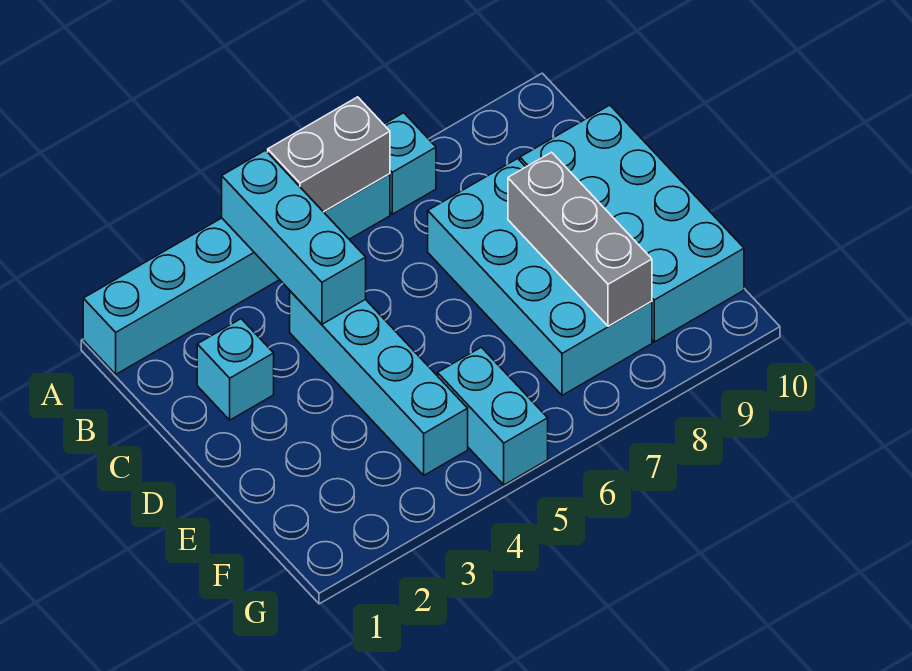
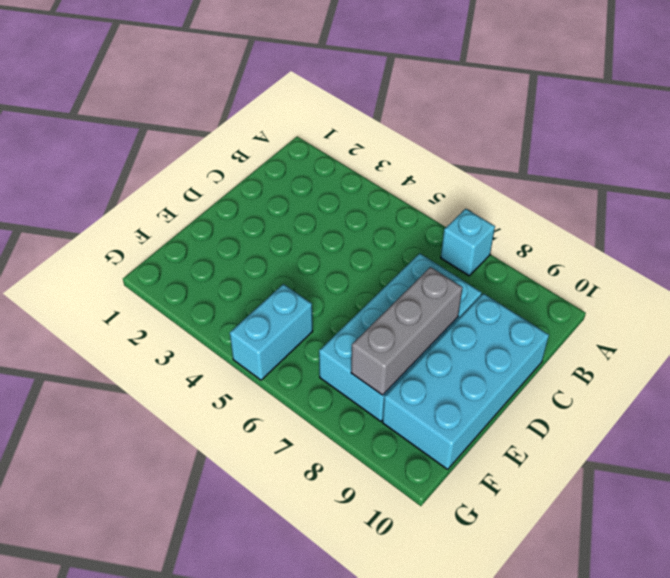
none -> cyan brick A1:A6 level 1
none -> cyan brick C2 level 1

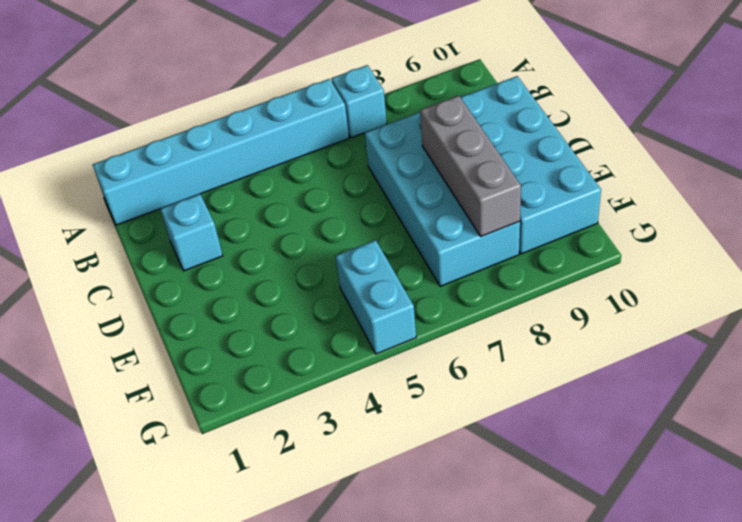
none -> cyan brick C4:F4 level 1
none -> cyan brick A4:C4 level 2

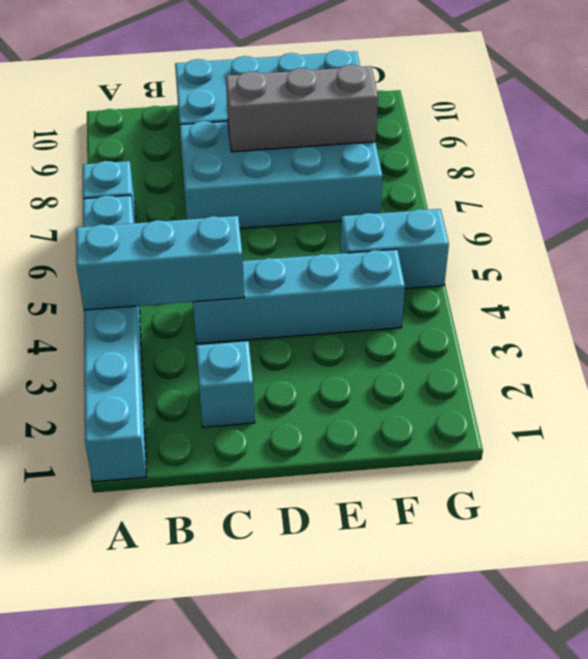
none -> grey brick A5:A6 level 2

